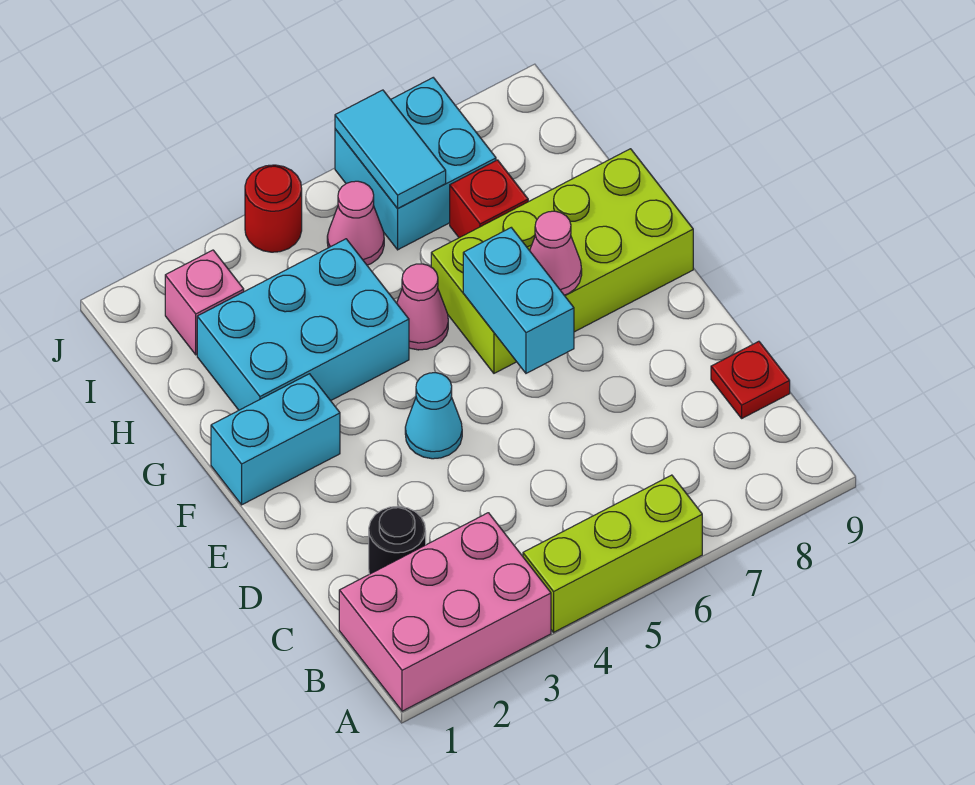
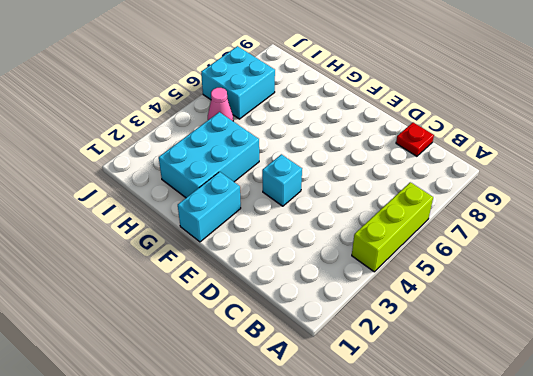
cyan brick E4 level 1 -> cyan cone E4 level 1
none -> pink brick A1:B3 level 1
none -> black round brick C2 level 1
none -> lime brick F6:G9 level 1

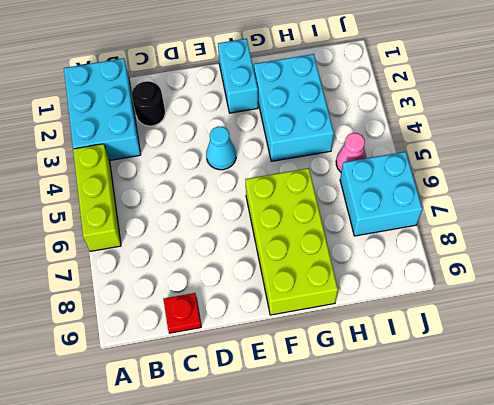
cyan brick A1:B3 level 1 -> pink brick A1:B3 level 1
none -> pink cone G5 level 1
none -> red brick H7 level 1
none -> pink brick I2 level 1

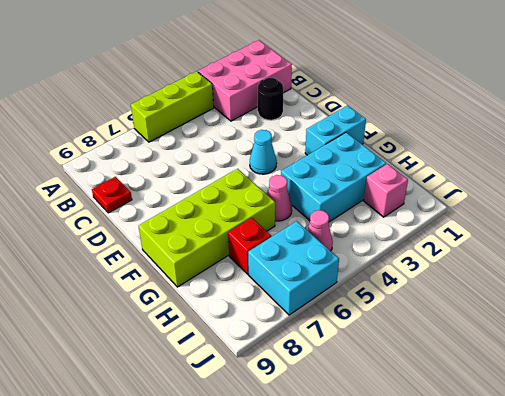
none -> red round brick J4 level 1
none -> cyan brick E6:F6 level 2
none -> pink cone F7 level 2

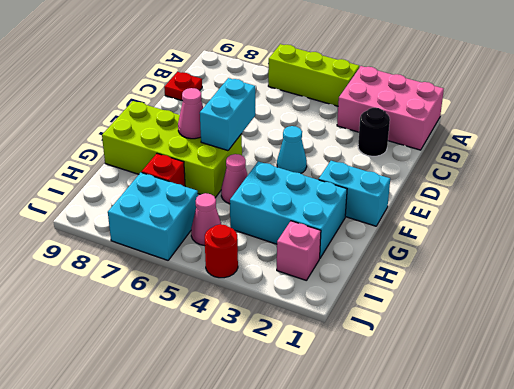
none -> cyan tile I6:J6 level 2

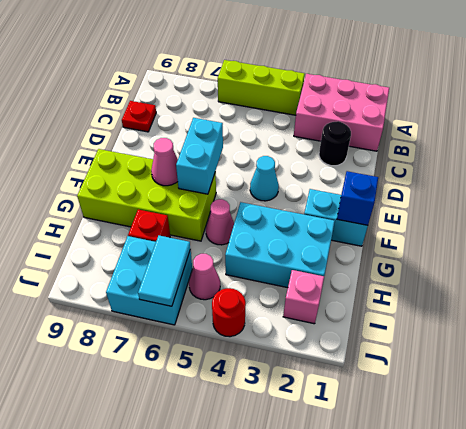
blue brick F1 level 2 -> none

